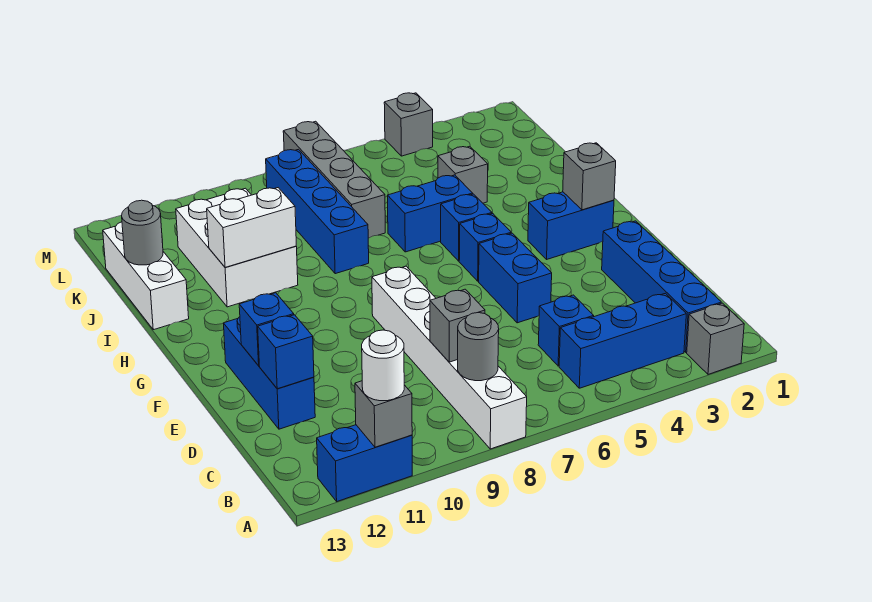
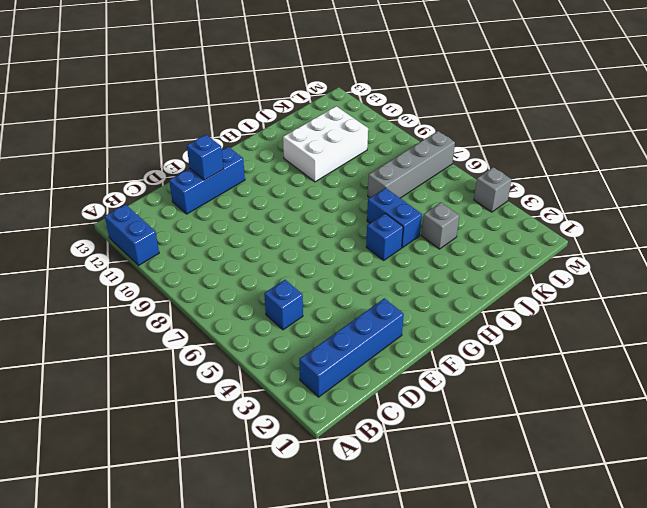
none -> grey brick A2 level 1
none -> white brick A8:F8 level 1
none -> blue brick B3:B5 level 1

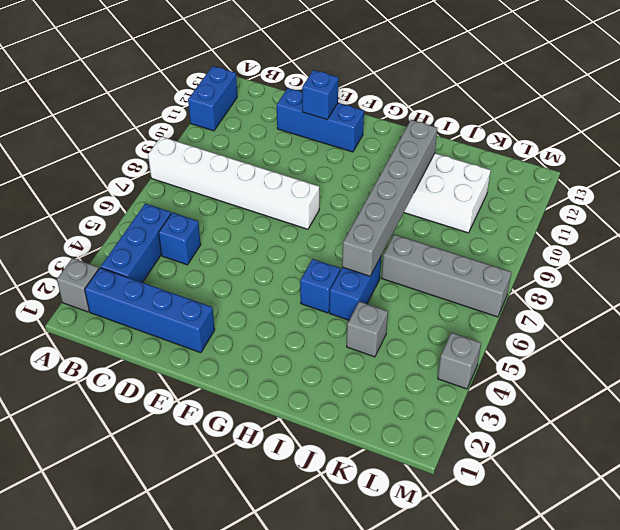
grey brick I6:I11 level 2 -> white brick I10:I11 level 2
none -> blue brick E5:F5 level 1
none -> blue brick G2:G3 level 1
none -> blue brick G5 level 1

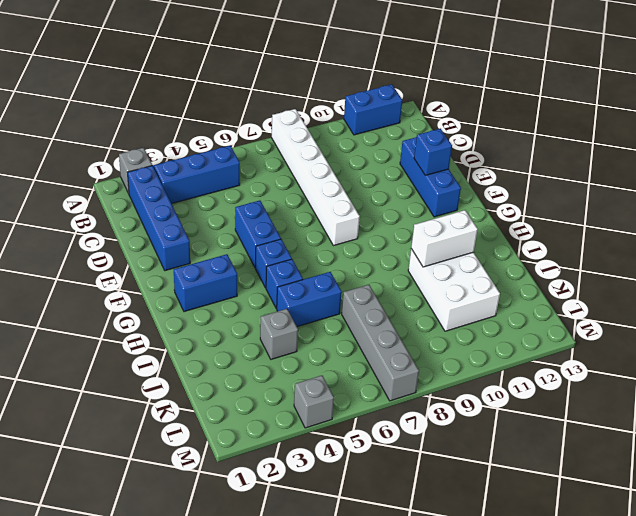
none -> blue brick C5 level 1
none -> blue brick I8:L8 level 1
none -> white brick I13:K13 level 1

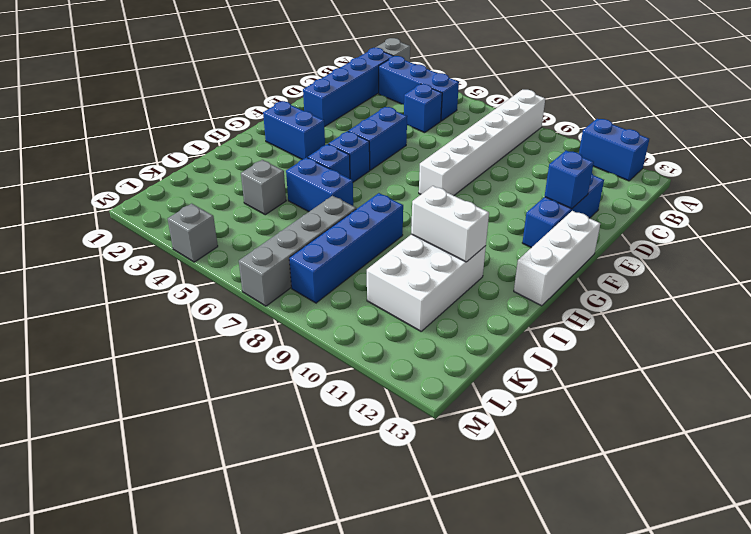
white brick F13:H13 level 1 -> white brick I13:K13 level 1
none -> grey brick A11 level 2
none -> grey round brick B8 level 2
none -> grey brick C8 level 2

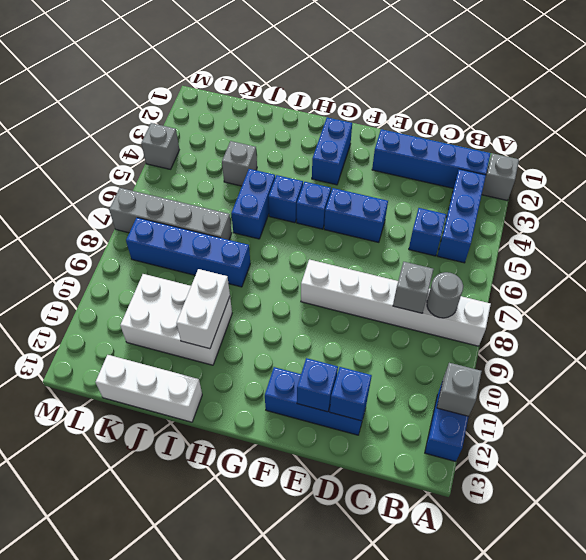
none -> grey brick G2 level 2
none -> grey round brick J13 level 2
none -> white round brick A11 level 3

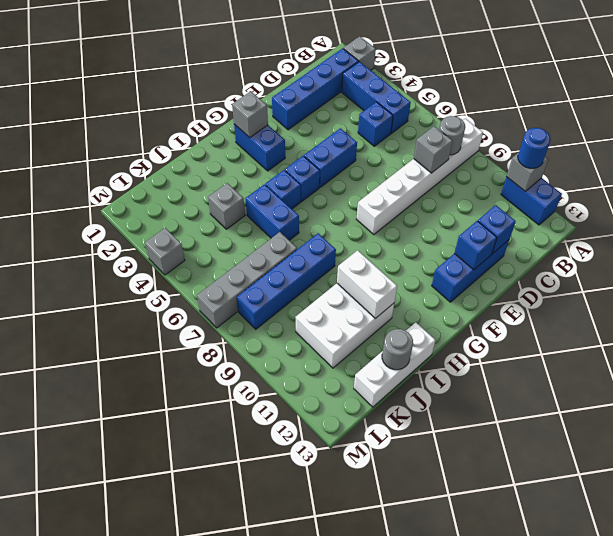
blue round brick A11 level 3 -> white round brick A11 level 3

